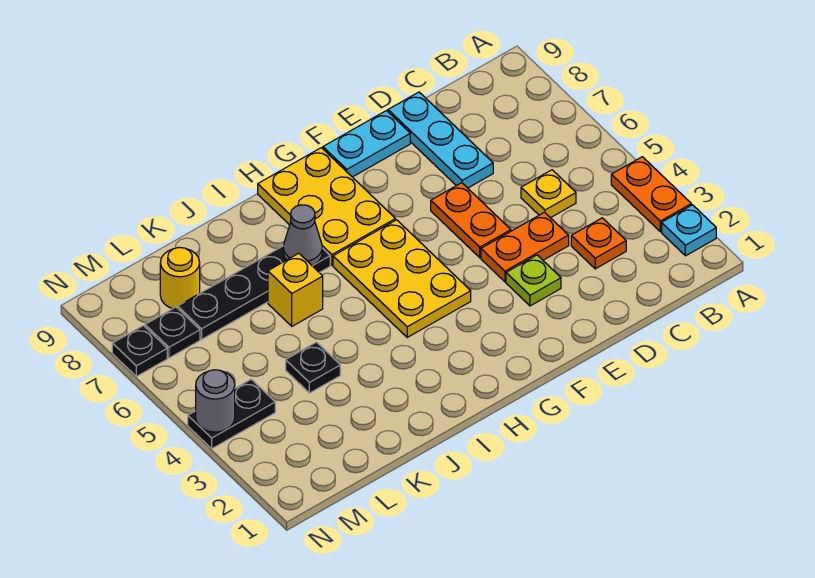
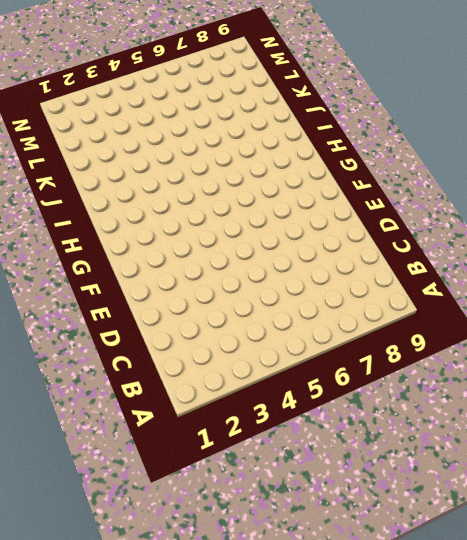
none -> cyan plate A2 level 1
none -> orange plate A3:A4 level 1
none -> orange plate C3 level 1

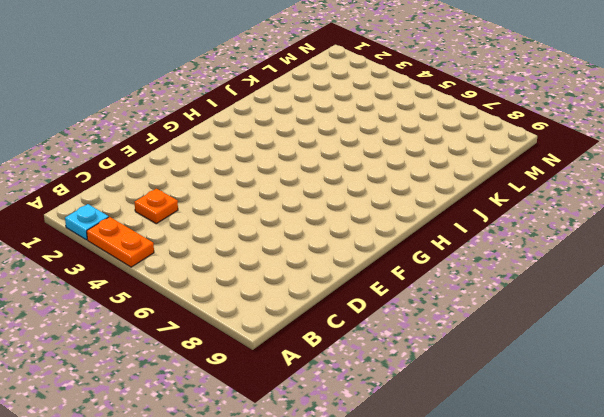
none -> yellow plate C5 level 1
none -> orange plate D4:E4 level 1
none -> cyan plate D7:D9 level 1

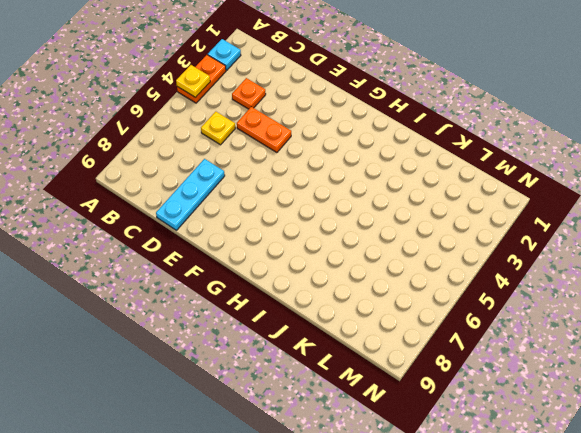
yellow plate A4 level 2 -> none
none -> lime plate E3 level 1
none -> orange plate E5:E6 level 1
none -> cyan plate E9:F9 level 1

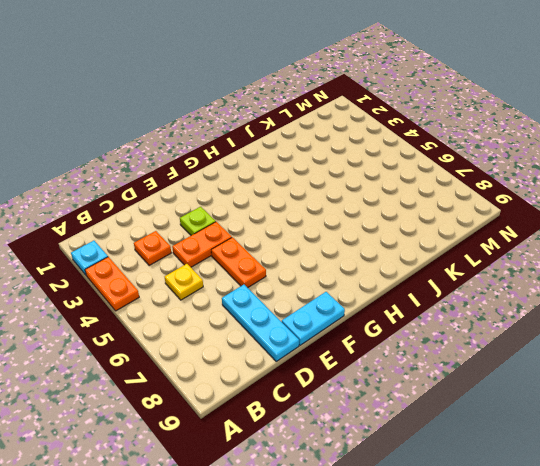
none -> yellow plate G4:H6 level 1
none -> yellow plate G7:H9 level 1
none -> black plate I7:L7 level 1

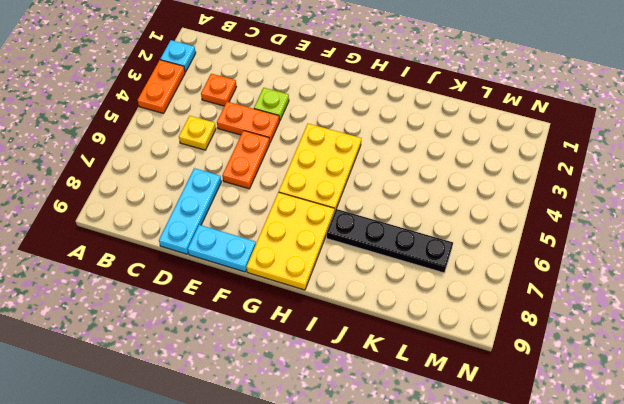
none -> yellow brick J6 level 1
none -> black plate K4 level 1
none -> yellow round brick L8 level 1

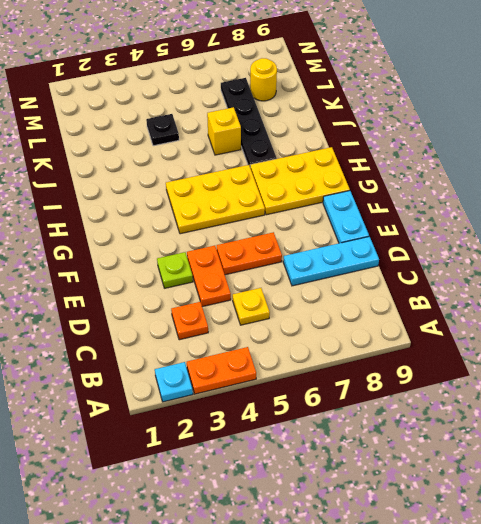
none -> black plate M4:N4 level 1
none -> black plate M7 level 1
none -> black plate N7 level 1

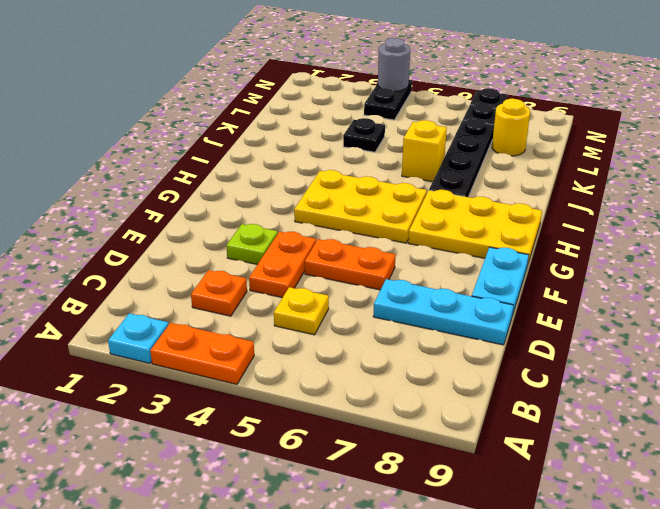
none -> grey cone I7 level 2

